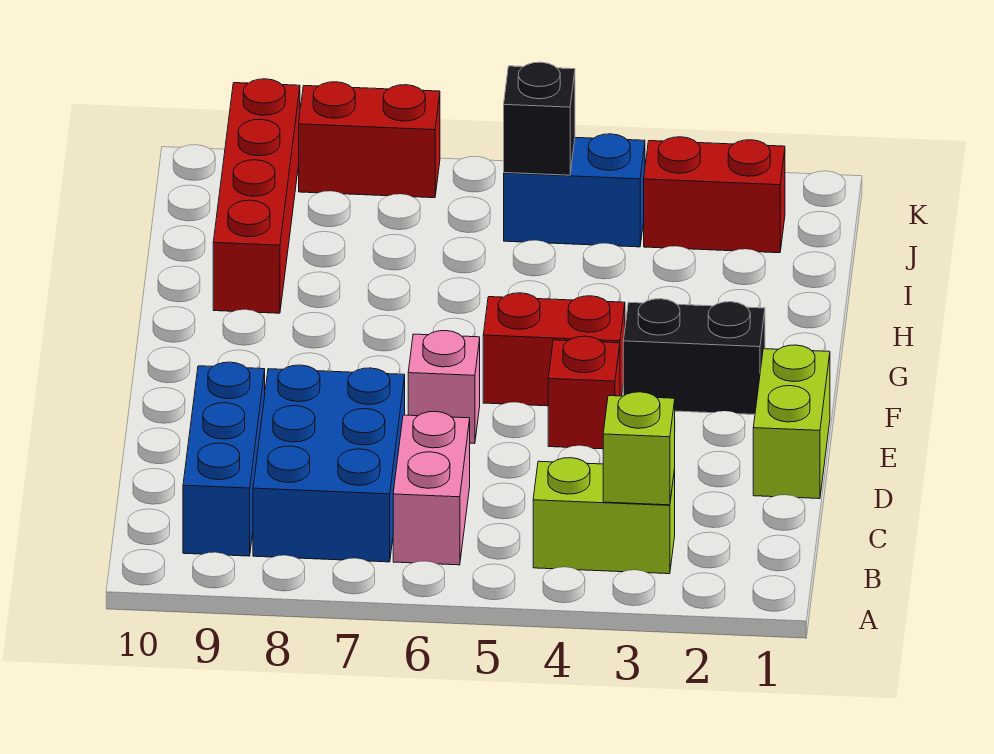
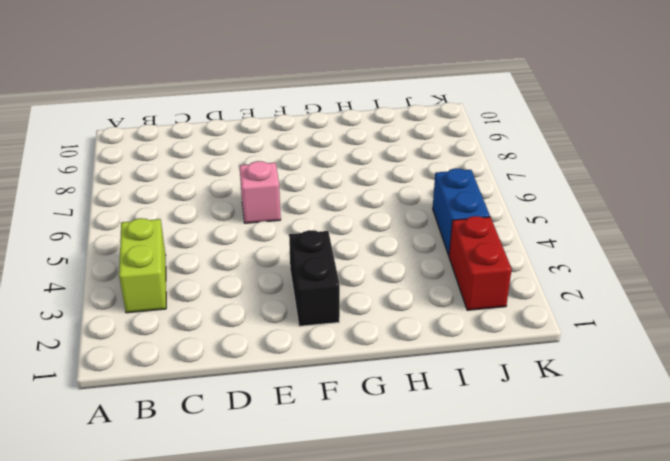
none -> pink brick B6:C6 level 1
none -> blue brick B7:D8 level 1
none -> blue brick B9:D9 level 1

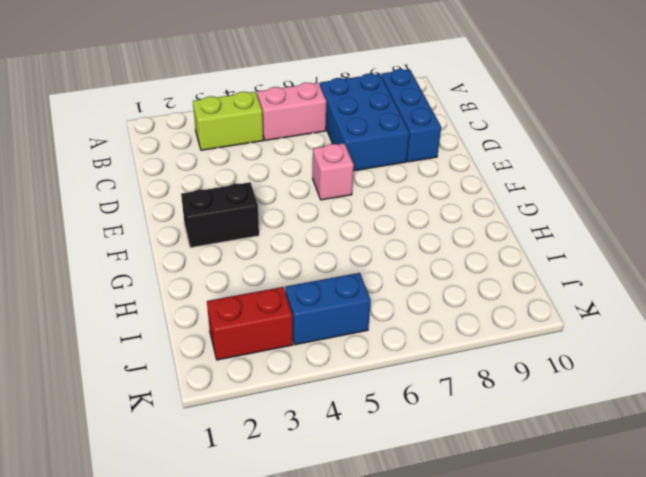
pink brick B5:B6 level 1 -> pink brick B6:C6 level 1
none -> lime brick D1:E1 level 1
none -> red brick E4 level 1
none -> red brick F4:F5 level 1

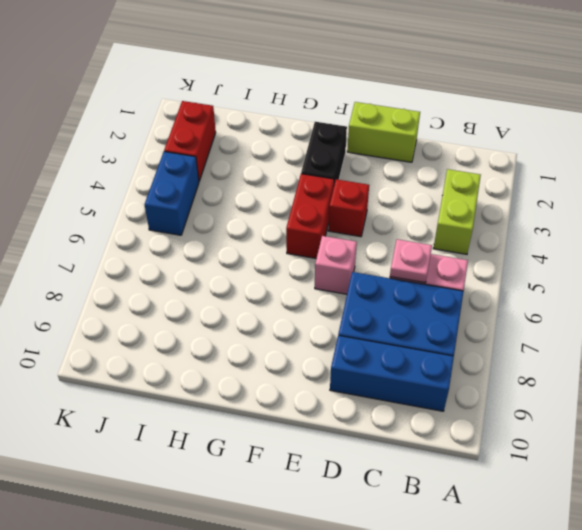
pink plate C6 level 2 -> none
none -> red brick H9:K9 level 1
none -> red brick K7:K8 level 1
none -> lime brick B3 level 2

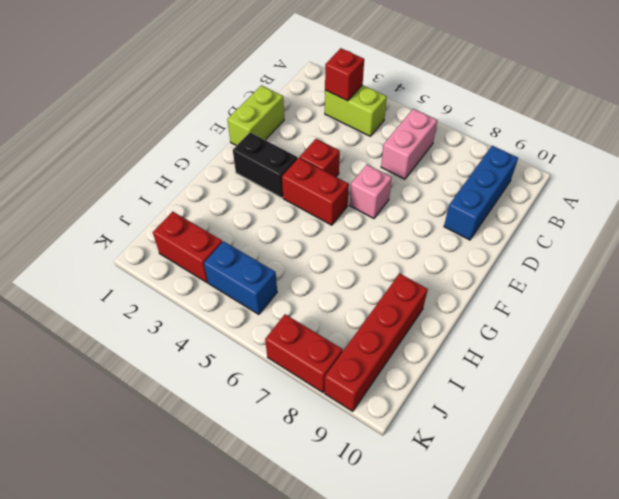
red brick B3 level 2 -> lime brick B3 level 2
none -> blue brick B7:D8 level 1
none -> black brick J5 level 2

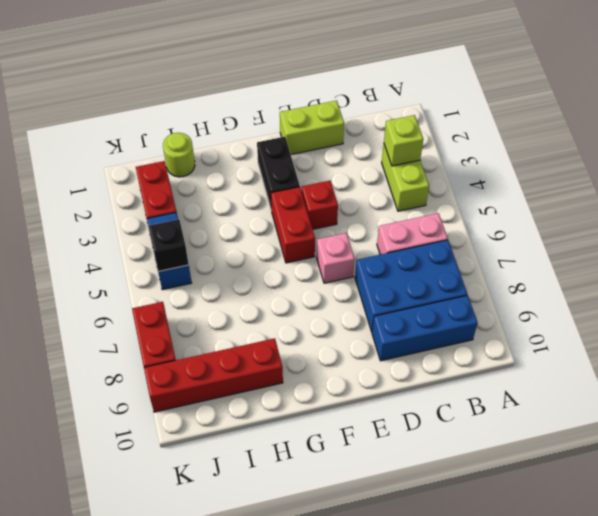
lime round brick I1 level 1 -> none

